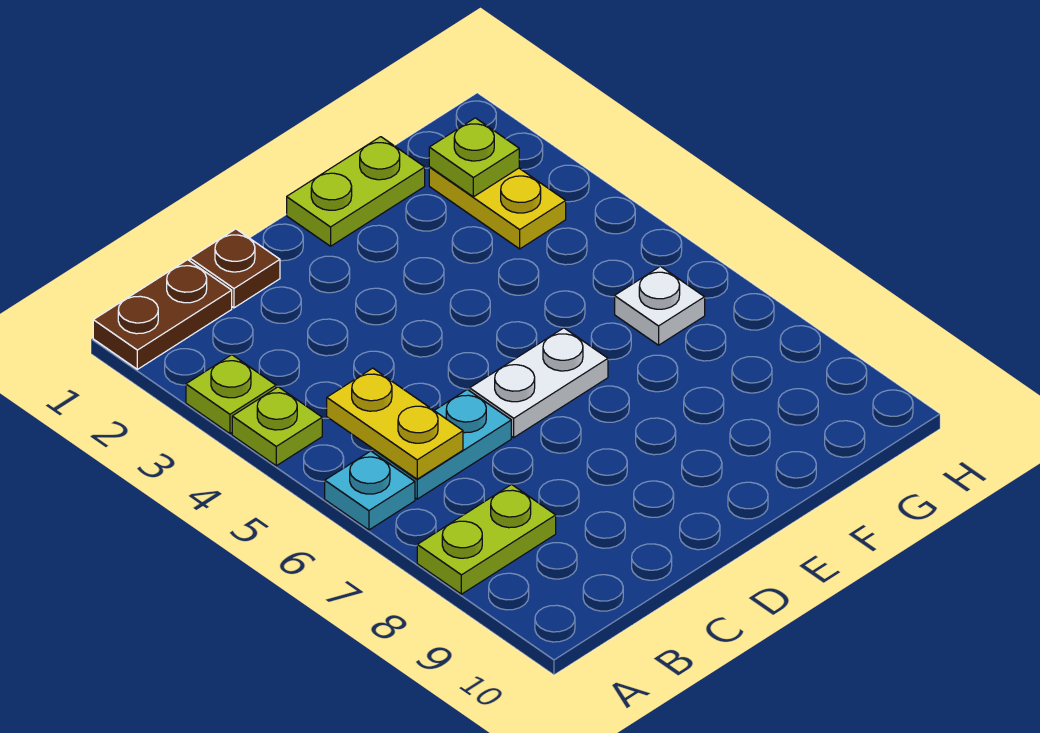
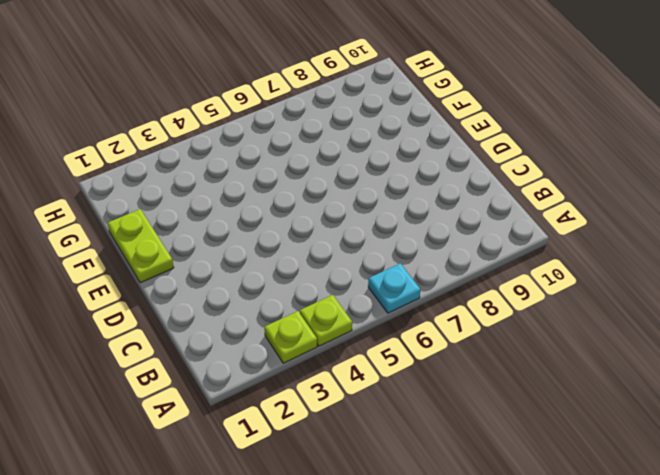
none -> brown plate A1:B1 level 1
none -> lime plate A8:B8 level 1
none -> cyan plate B6:C6 level 1

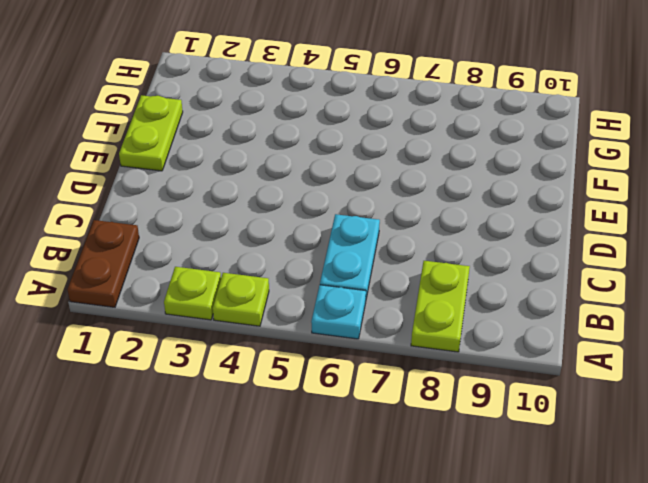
none -> brown plate C1 level 1
none -> white plate D6:E6 level 1
none -> yellow plate G2:G3 level 1

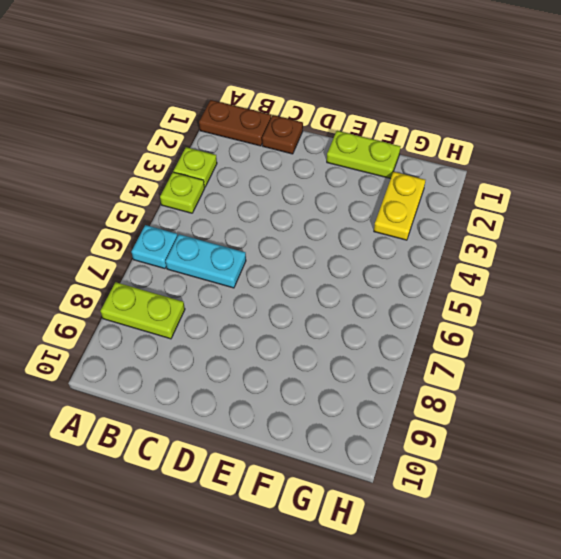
none -> white plate D6:E6 level 1
none -> white plate G6 level 1
none -> yellow plate B5:B6 level 2

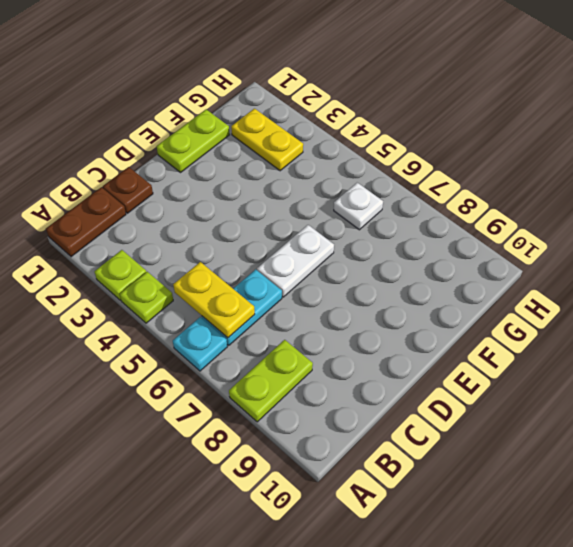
none -> lime plate G2 level 2

